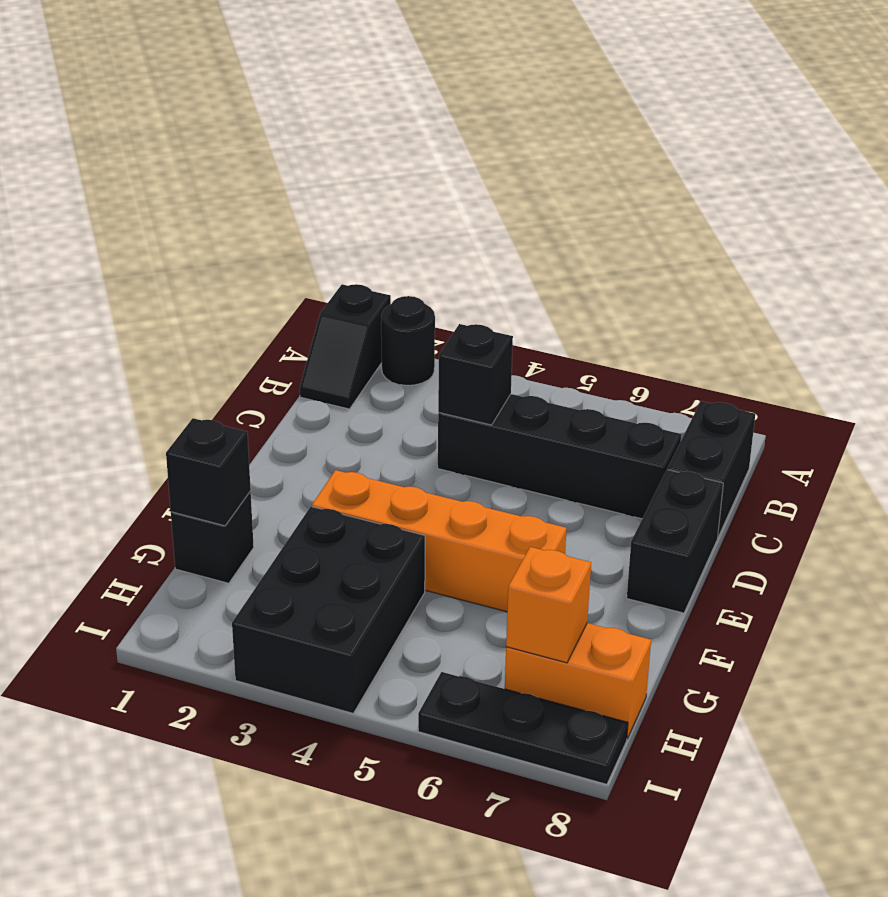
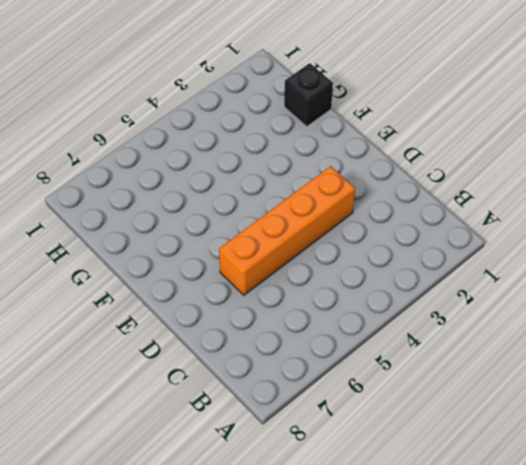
orange brick D3:D6 level 1 -> orange brick F3:F6 level 1
none -> black slope A1:B1 level 1 top A
none -> black round brick A2 level 1
none -> black brick B8:C8 level 1

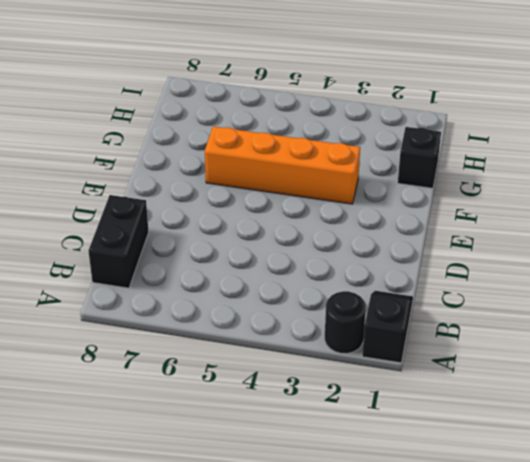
none -> black brick C4:C7 level 1
none -> black brick D8:E8 level 1
none -> black brick G3:I4 level 1

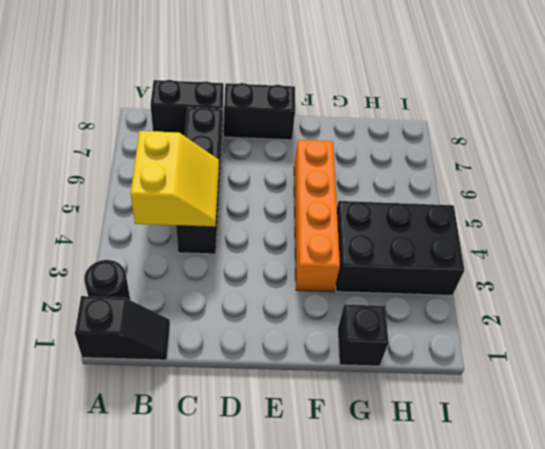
yellow slope B4:C5 level 2 top B -> black brick C4 level 2
none -> orange brick H7:H8 level 1
none -> black plate I6:I8 level 1
none -> black brick G1 level 2

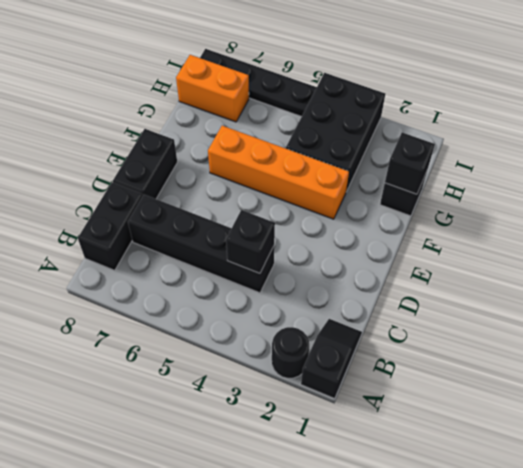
black plate I5:I8 level 1 -> black plate I6:I8 level 1
none -> orange brick H7 level 2

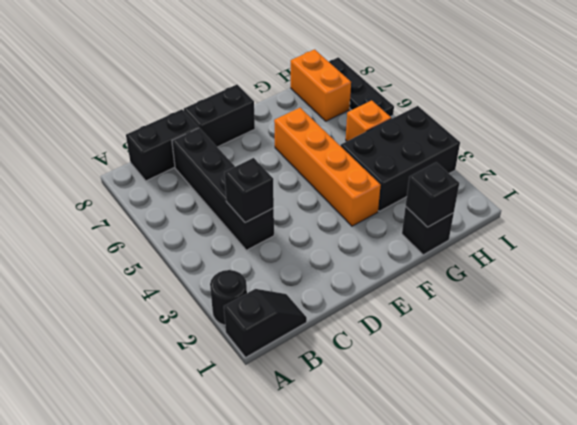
orange brick H5 level 1 -> orange brick H7 level 2

